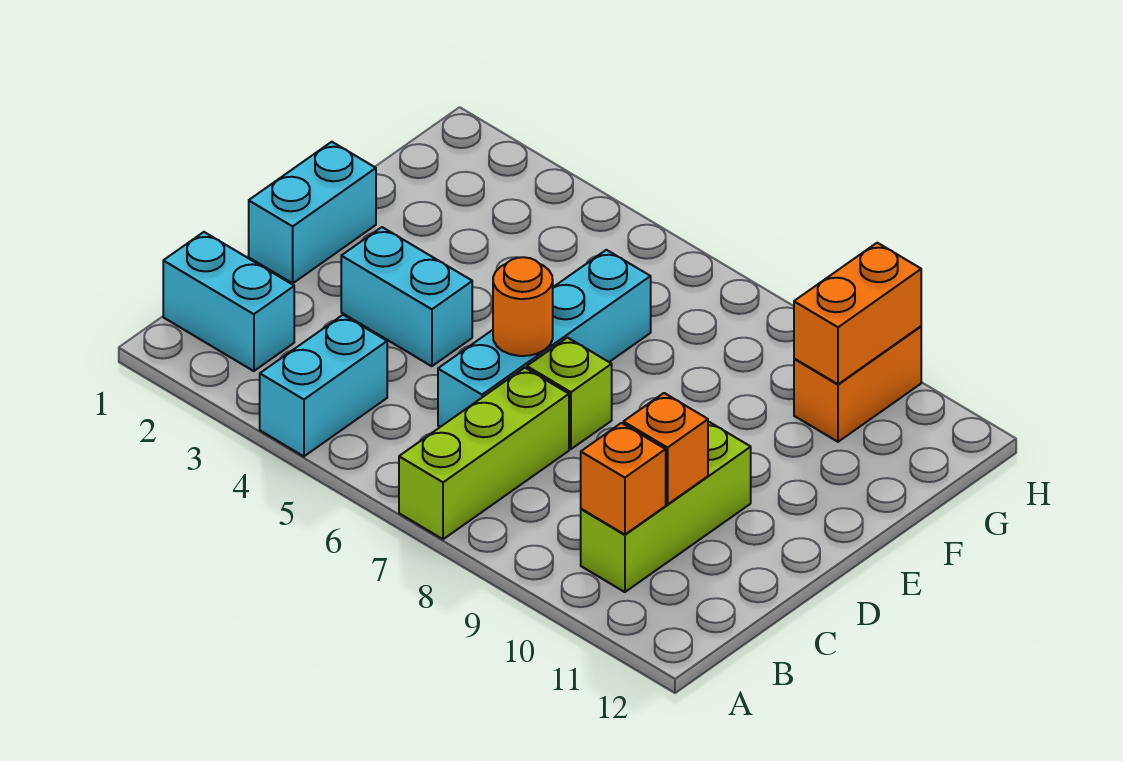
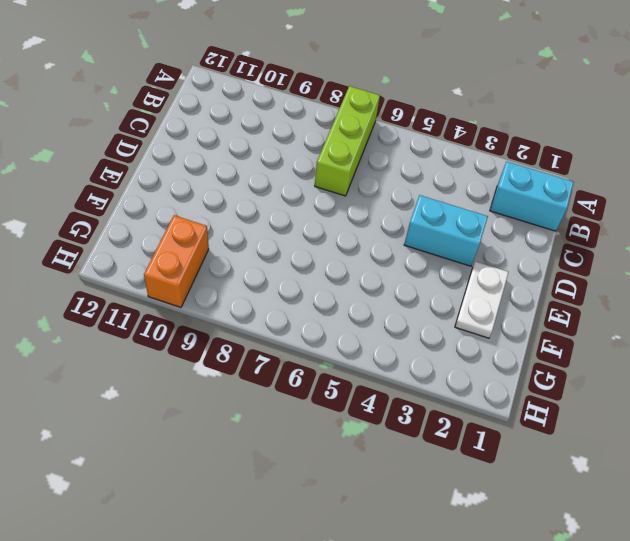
white plate E2:F2 level 1 -> none
none -> cyan brick A4:B4 level 1
none -> lime brick B10:D10 level 1
none -> cyan brick C6:F6 level 1

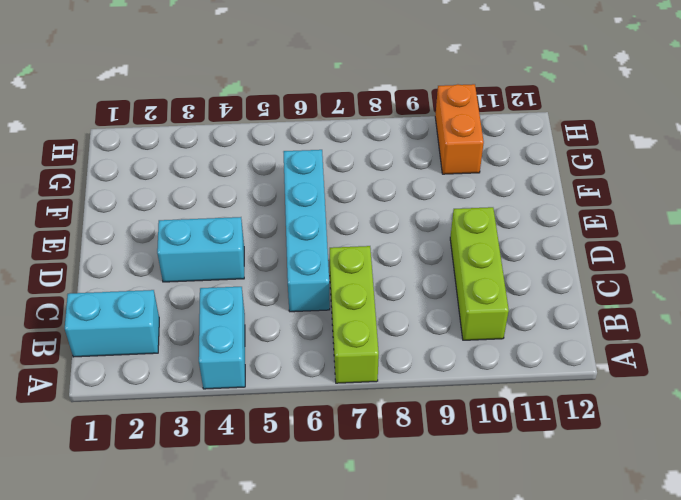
none -> cyan brick D1:E1 level 1
none -> lime brick D7 level 1
none -> orange brick B10 level 2

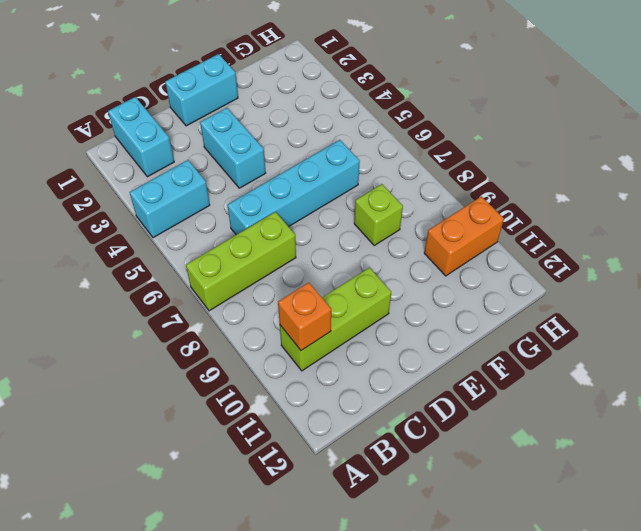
lime brick F8 level 1 -> lime brick D7 level 1
none -> orange brick C10 level 2
none -> orange round brick D6 level 2
none -> orange brick G10:H10 level 2

